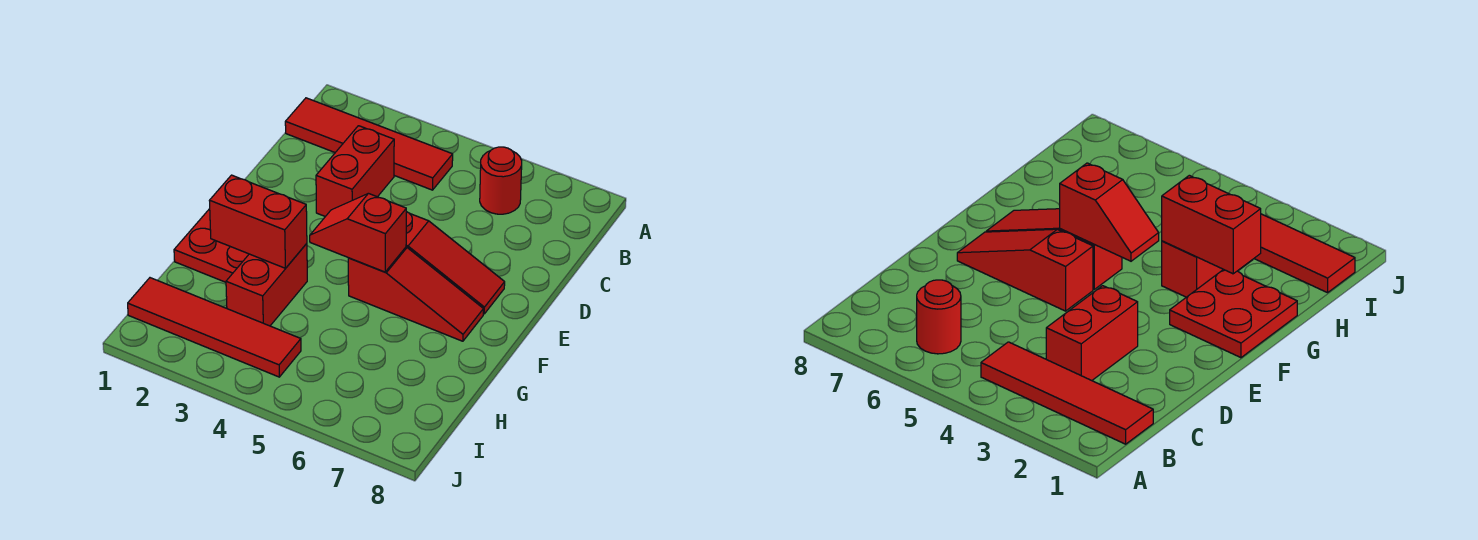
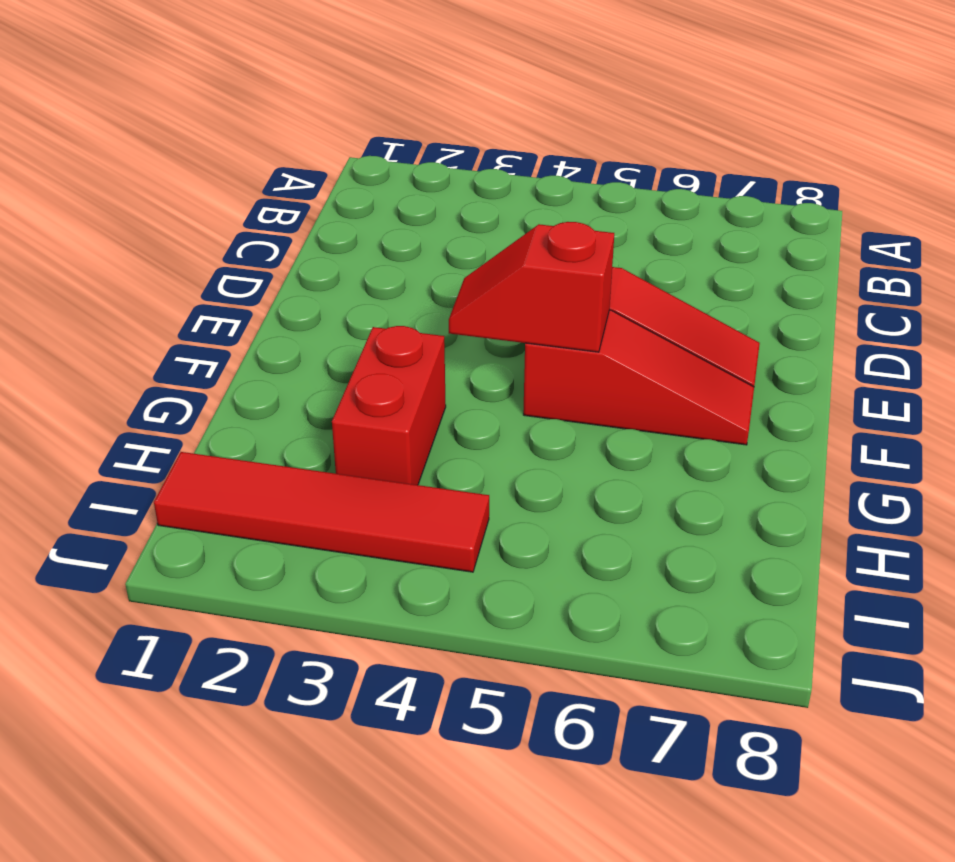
none -> red tile B1:B4 level 1
none -> red round brick B6 level 1

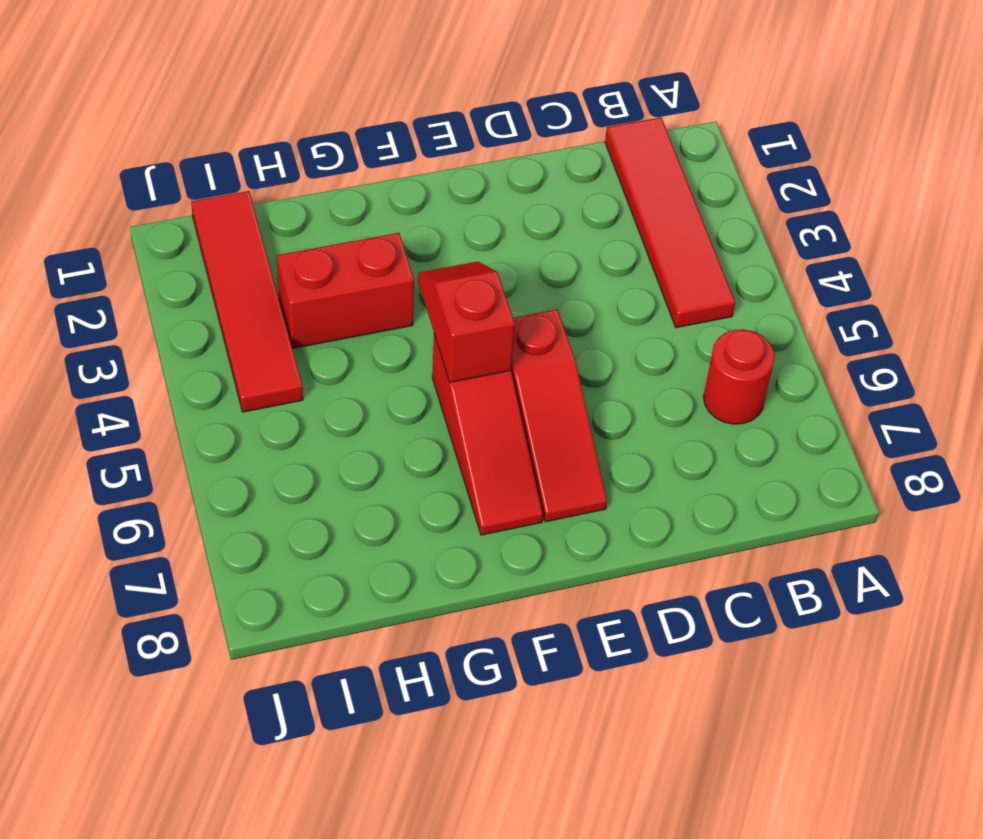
none -> red brick C3:D3 level 1
none -> red plate F1:G2 level 1

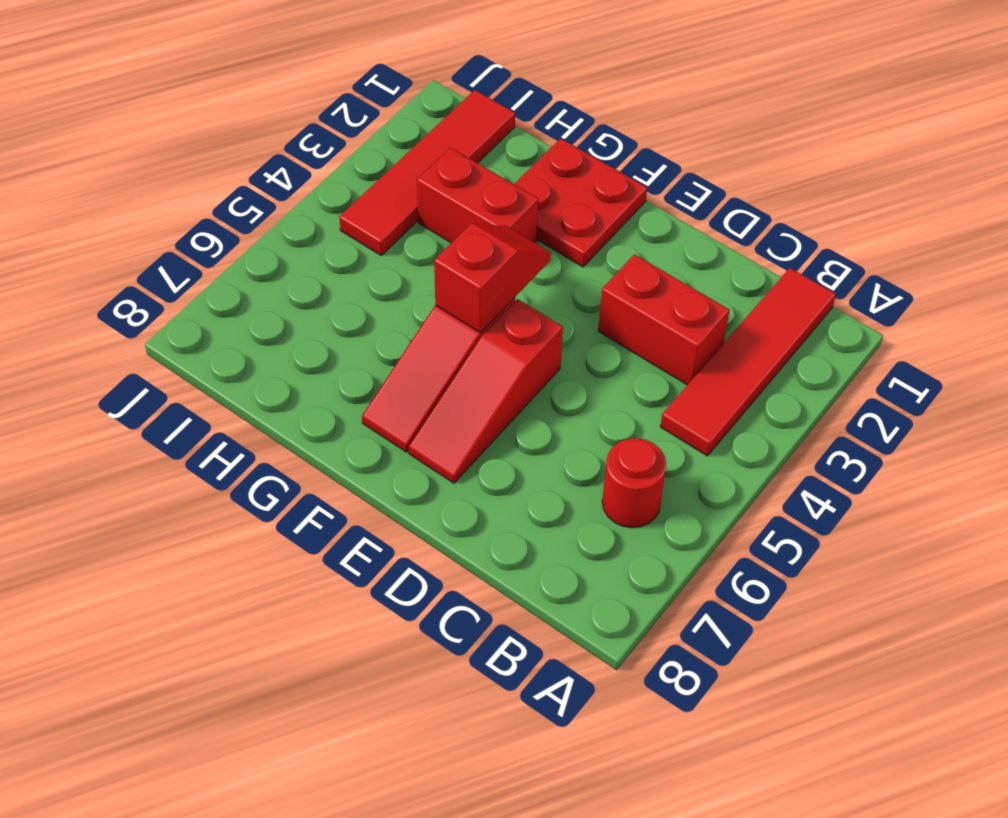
none -> red brick G2:G3 level 2

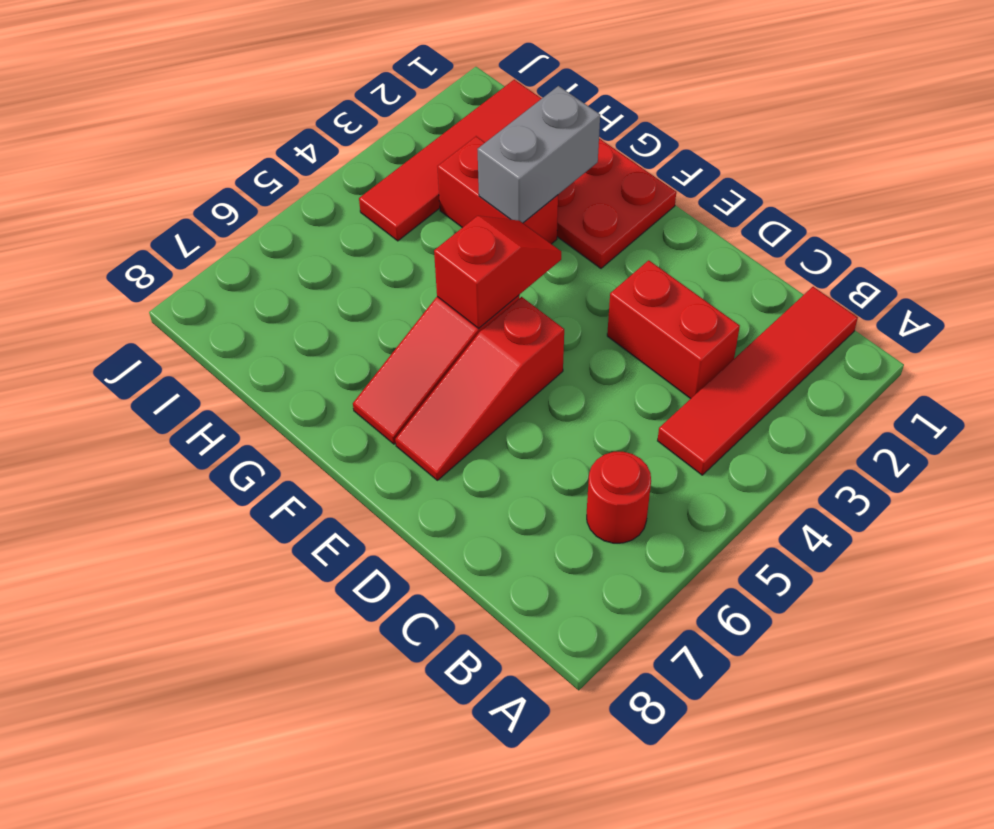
grey brick G2:G3 level 2 -> red brick G2:G3 level 2

